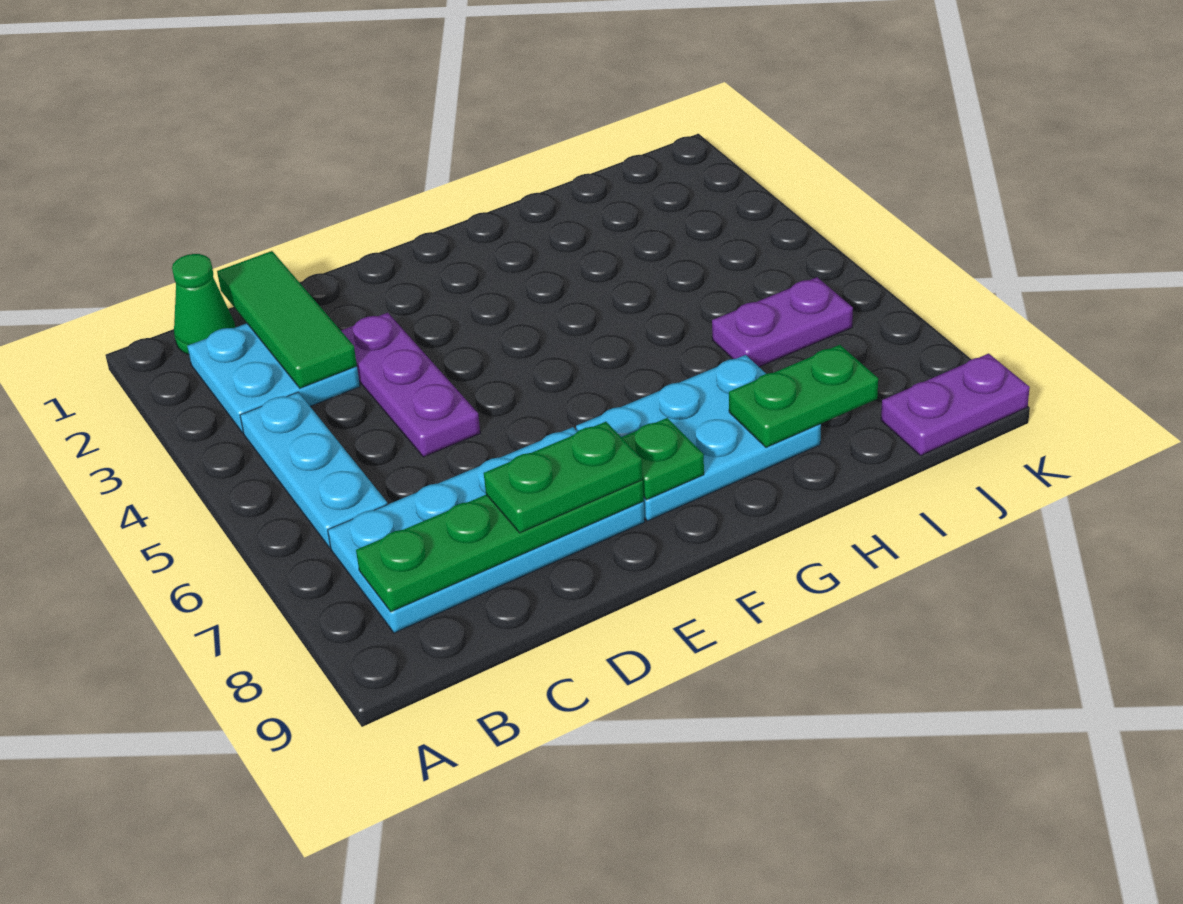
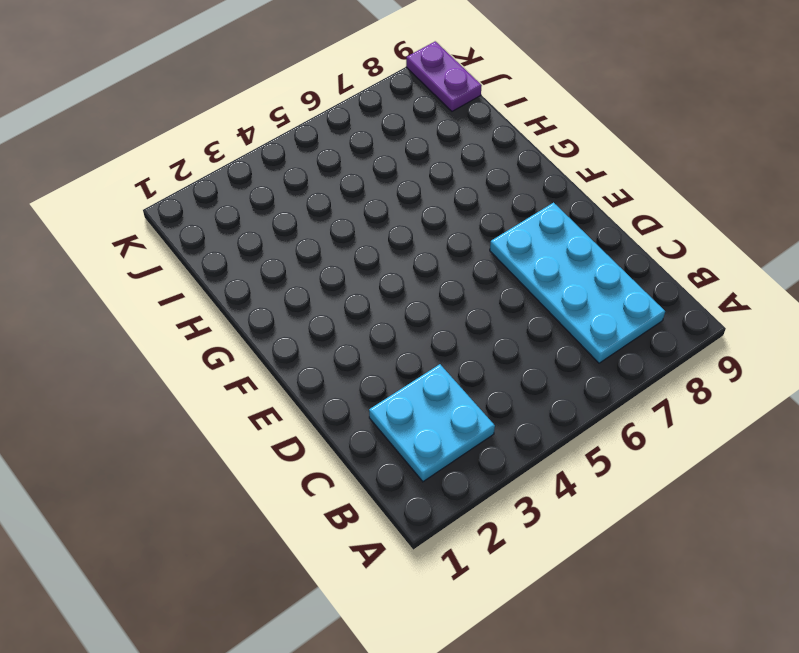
none -> green cone B1 level 1
none -> cyan plate B4:B6 level 1
none -> purple plate D3:D5 level 1

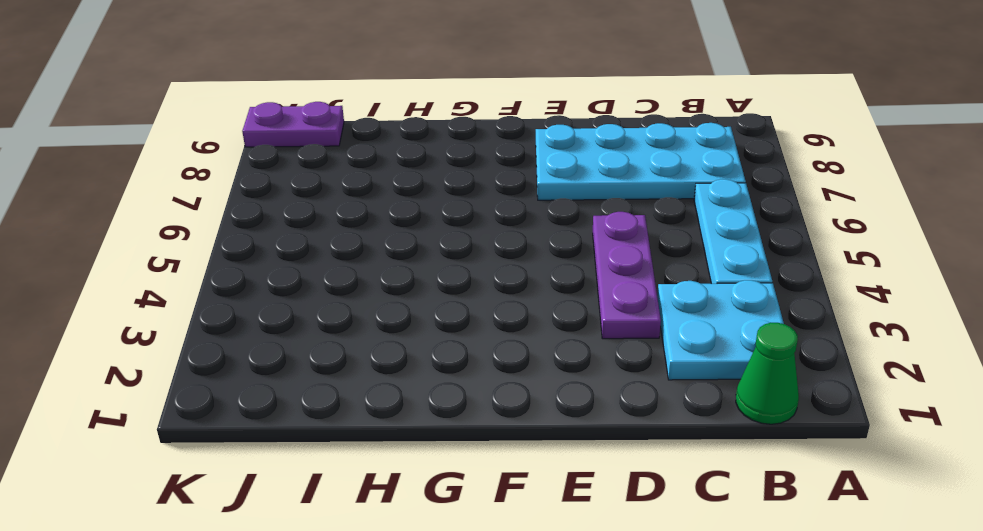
none -> cyan plate F7:H8 level 1
none -> purple plate I6:J6 level 1
none -> green plate B8:E8 level 2

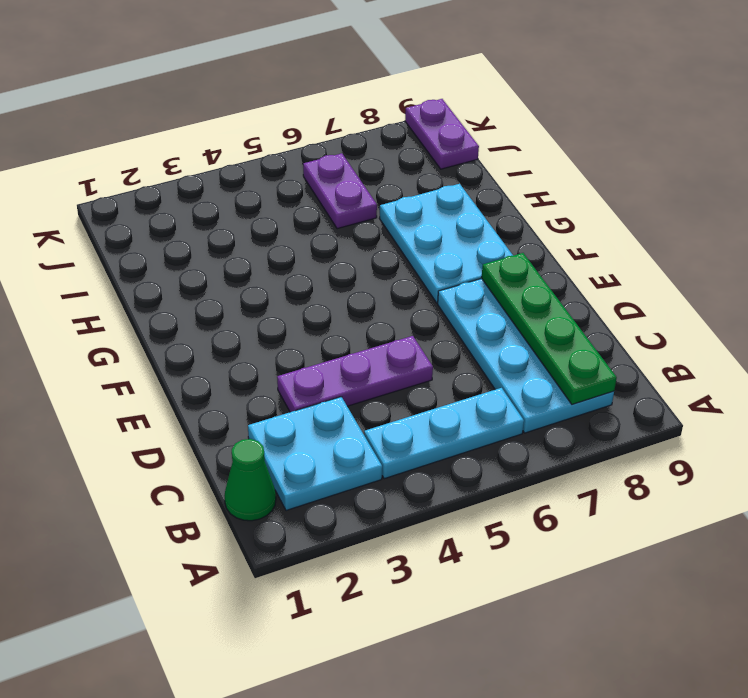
none -> green tile C1:C3 level 2
none -> green plate F8 level 2
none -> green plate H8:I8 level 2

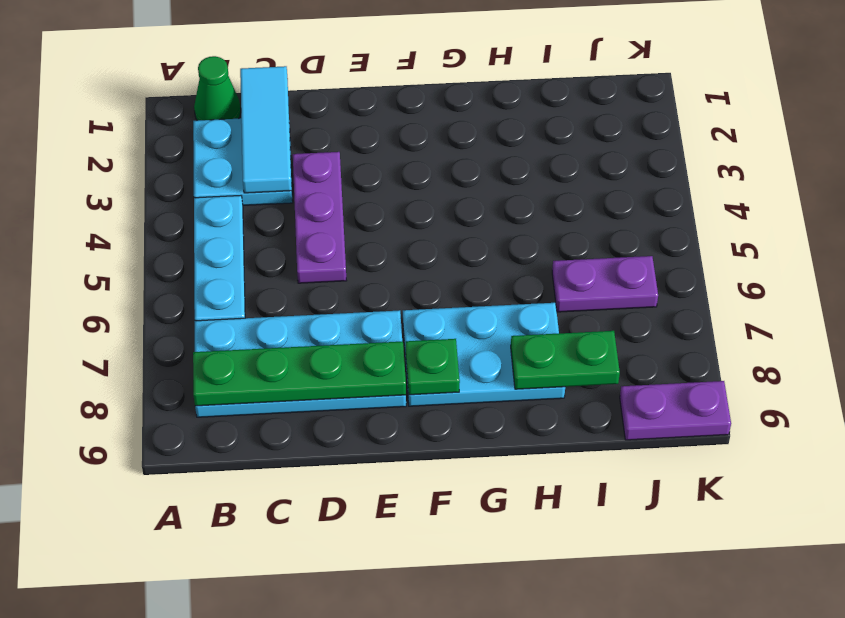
cyan tile C1:C3 level 2 -> green tile C1:C3 level 2
none -> green plate D8:E8 level 3

